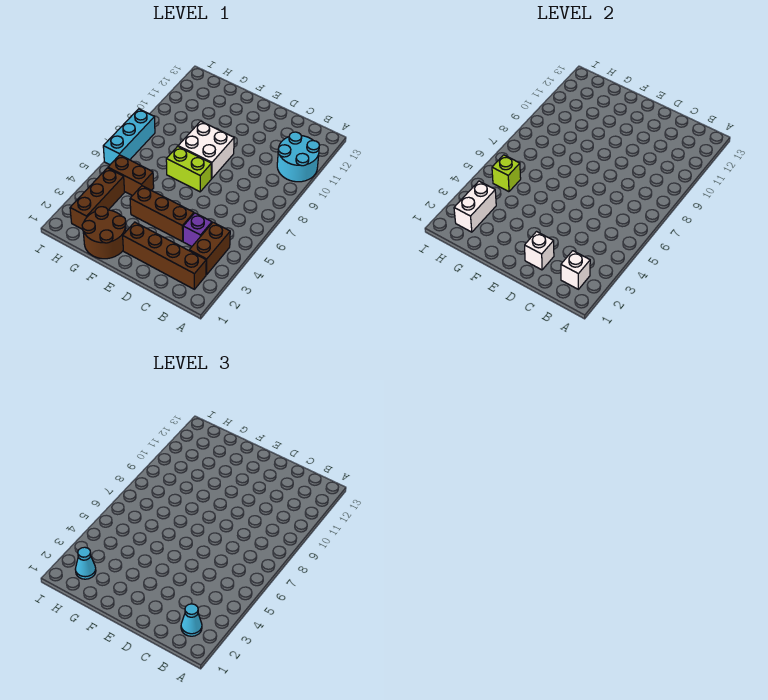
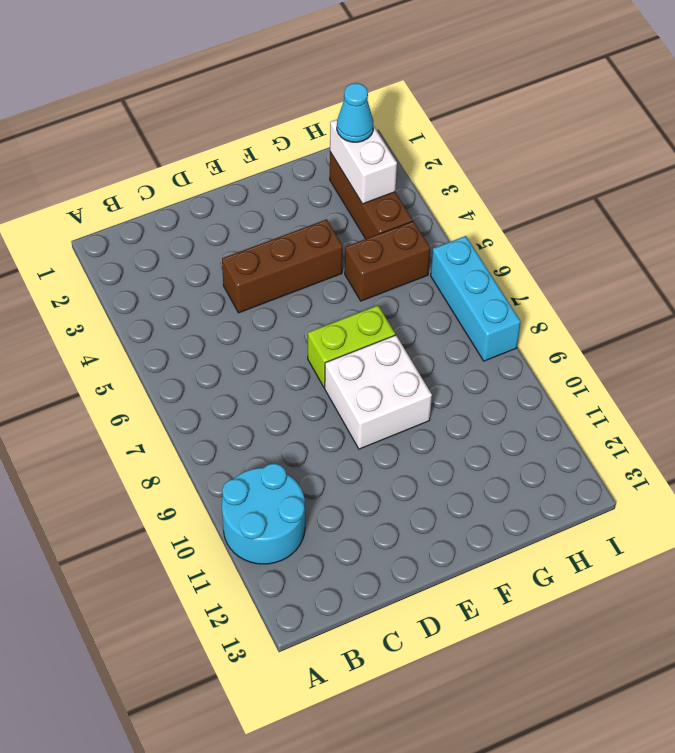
none -> brown brick B2:E2 level 1
none -> brown brick B3:B4 level 1
none -> purple brick C4 level 1

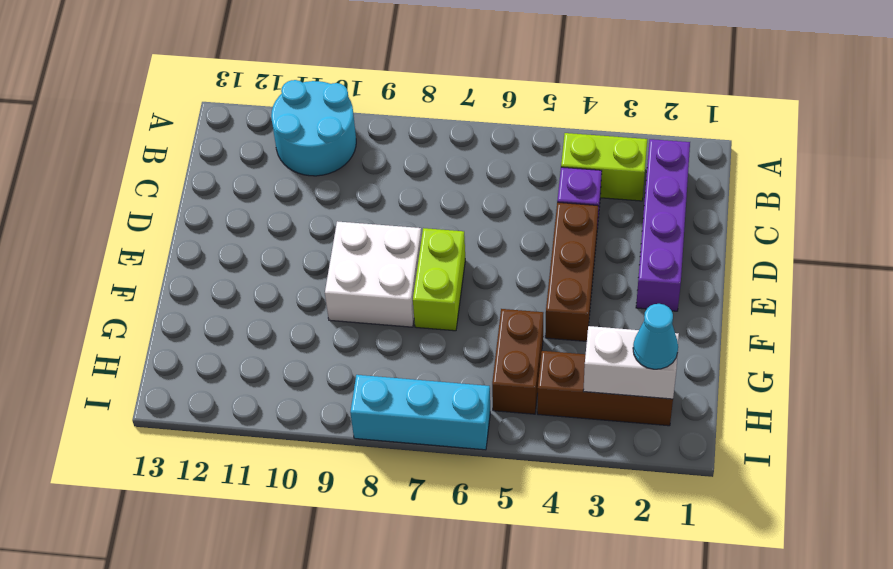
purple brick B2:E2 level 1 -> brown brick B2:E2 level 1
lime brick B3:B4 level 1 -> brown brick B3:B4 level 1
none -> brown round brick F1:G2 level 1
none -> white brick B2 level 2
none -> white brick D2 level 2

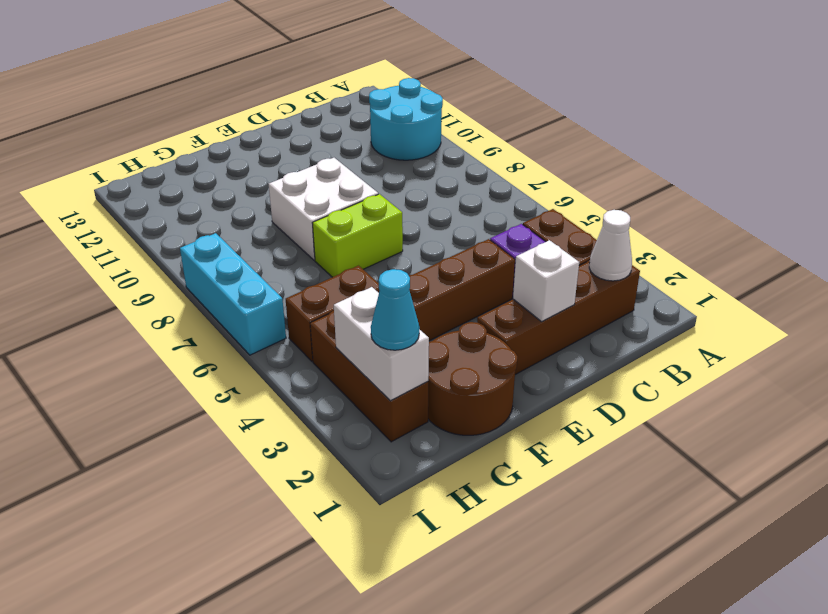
white cone B2 level 2 -> white brick B2 level 2
none -> lime brick H5 level 2
none -> cyan cone B2 level 3

